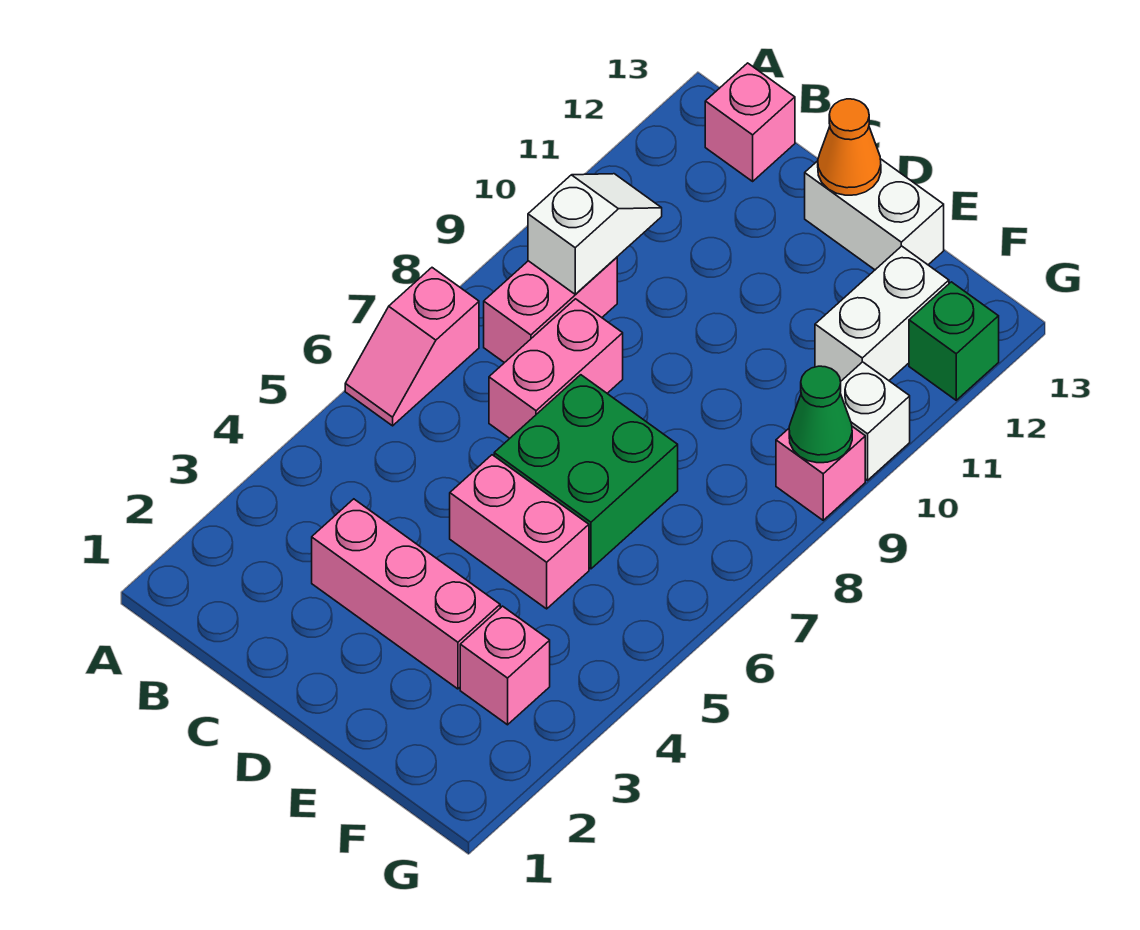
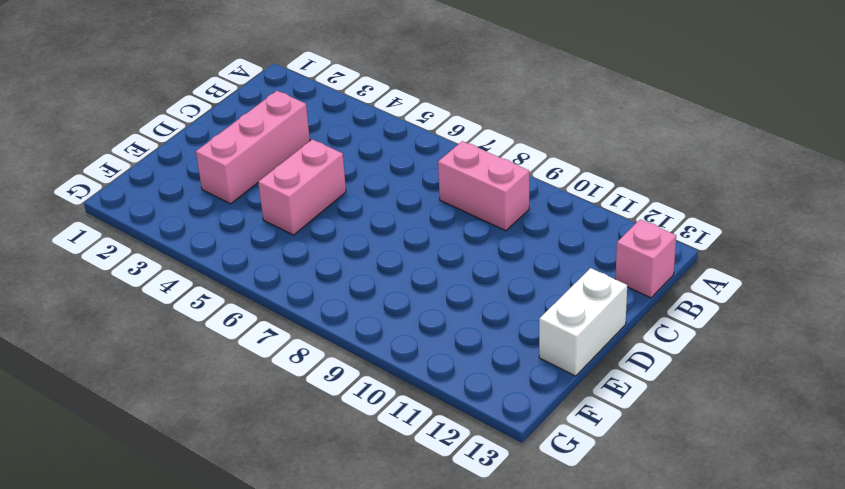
none -> pink slope A6:A7 level 1 top 7
none -> pink brick C7:C8 level 1
none -> green brick D6:E7 level 1

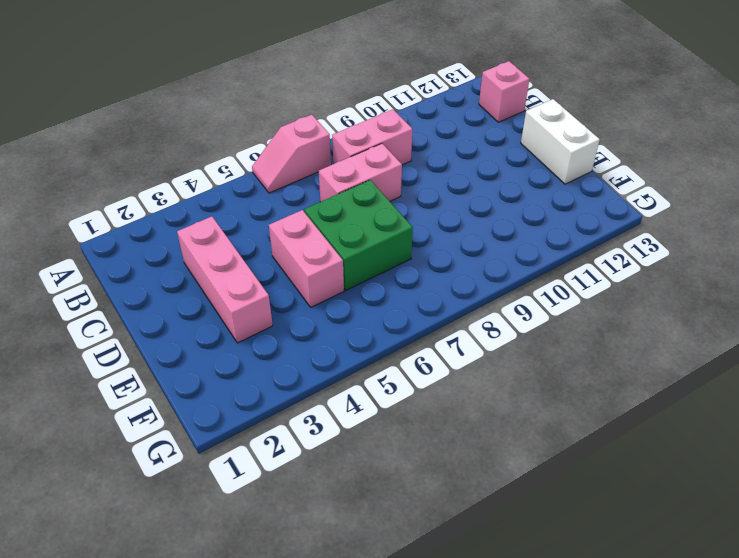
none -> pink brick F3 level 1
none -> white brick F11:F12 level 1
none -> pink brick G9 level 1

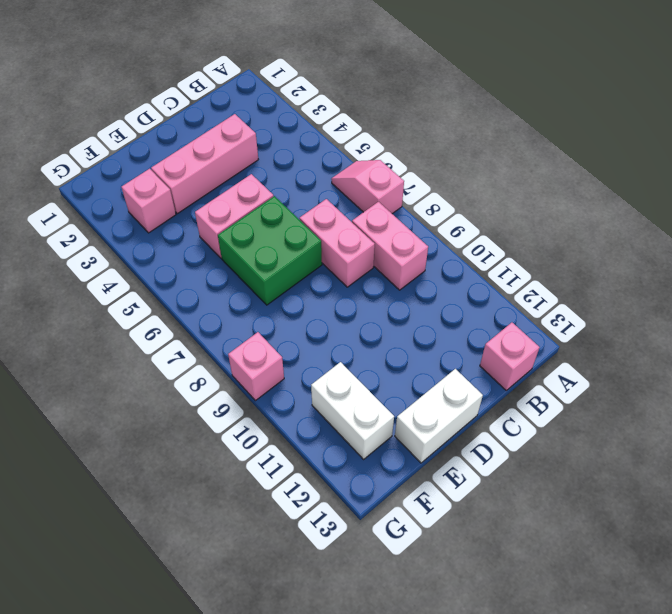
none -> white brick G10 level 1
none -> green brick G12 level 1
none -> white slope B9:B10 level 2 top 9

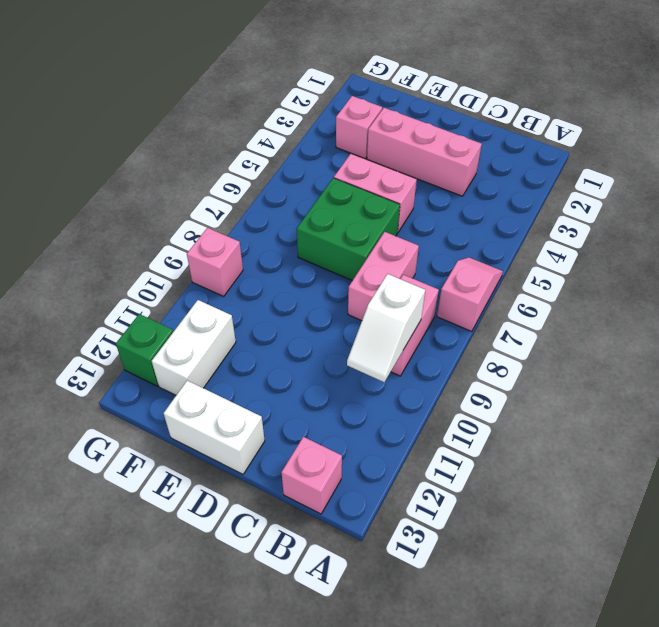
none -> white brick G10 level 1
none -> orange cone D13 level 2
none -> green cone G9 level 2

